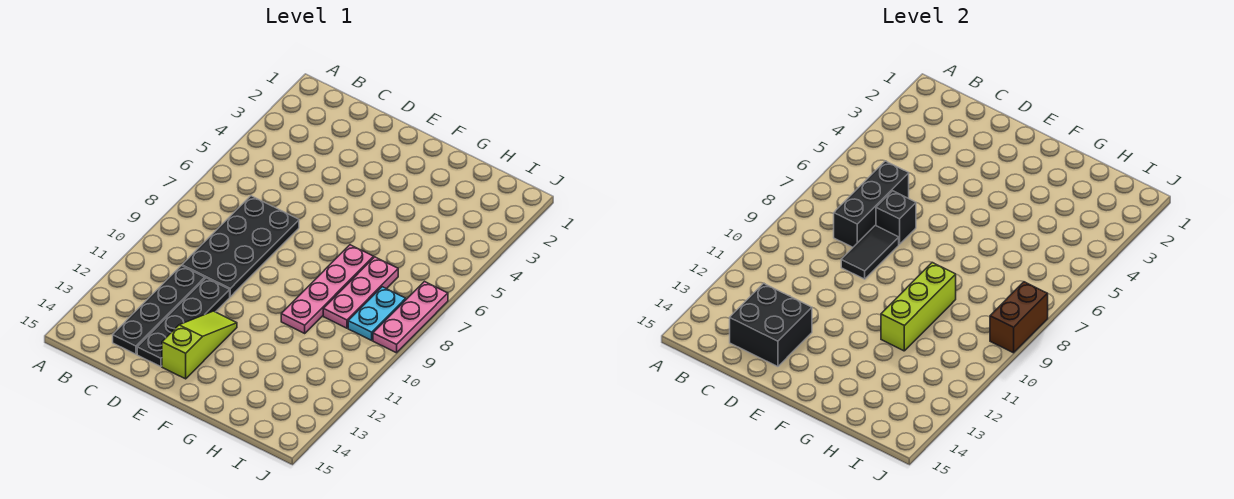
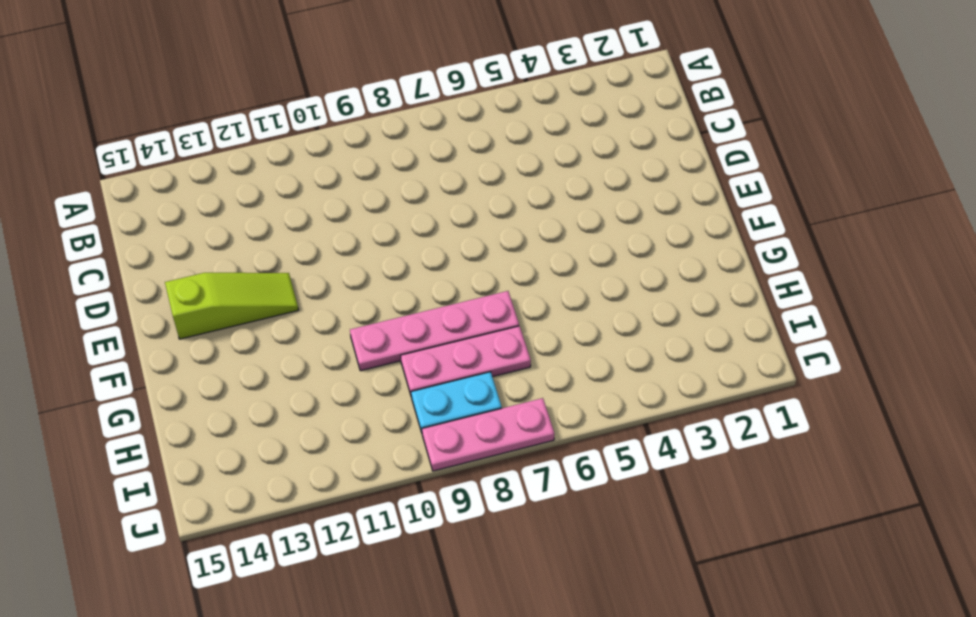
none -> black plate C7:D10 level 1
none -> black plate C11:C14 level 1
none -> black plate D11:D14 level 1

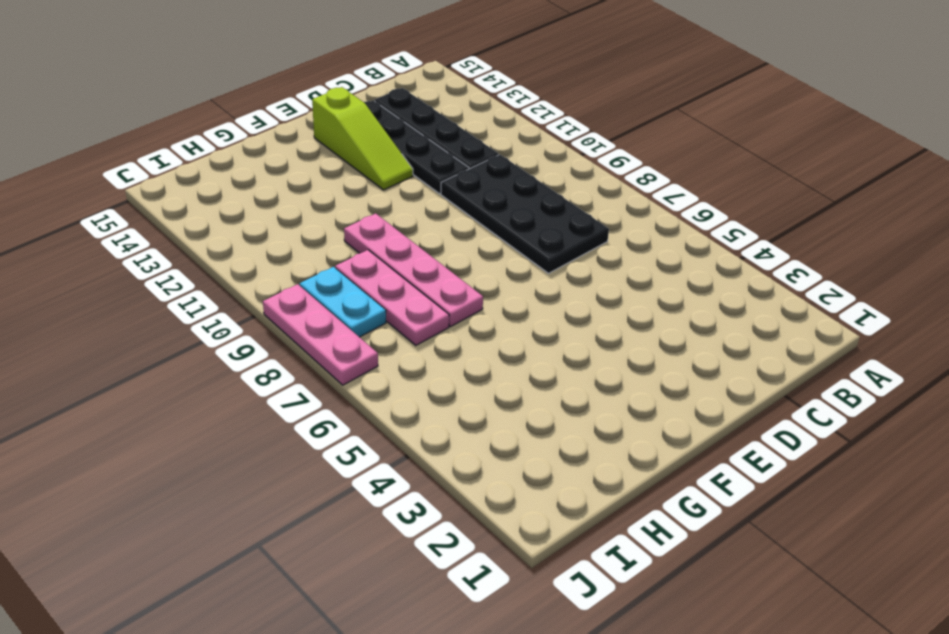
none -> black brick C6:C8 level 2
none -> black brick C13:D14 level 2
none -> black brick D7 level 2

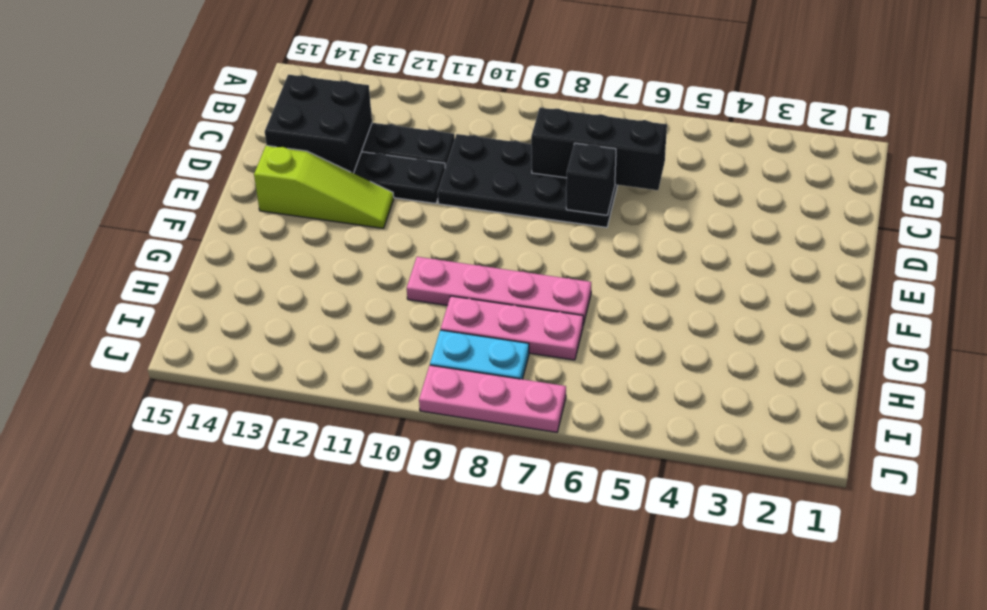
none -> black tile D8:D9 level 2
none -> lime brick G9:G11 level 2
none -> brown brick J8:J9 level 2

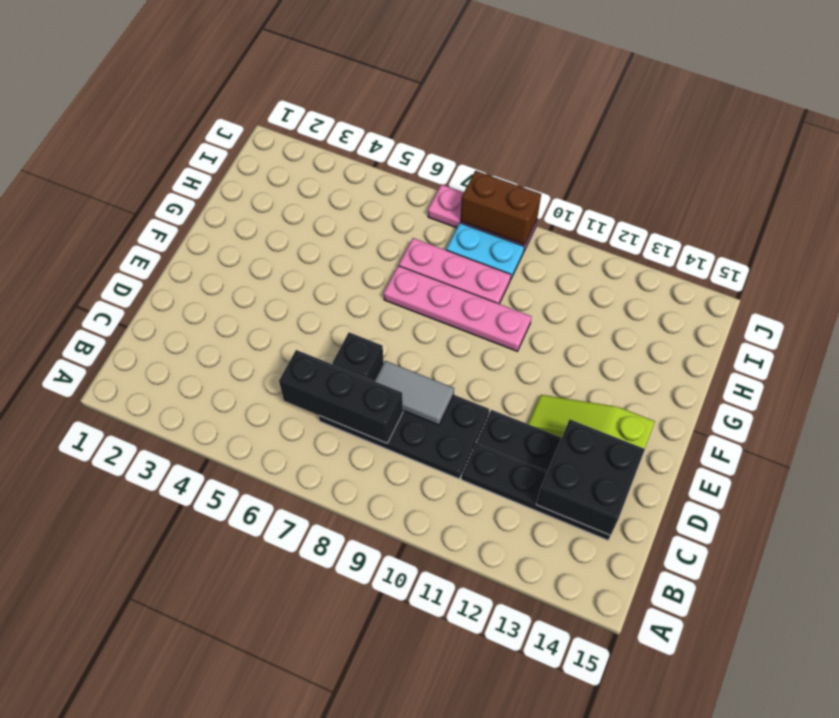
grey tile D8:D9 level 2 -> black tile D8:D9 level 2
none -> lime brick G9:G11 level 2

